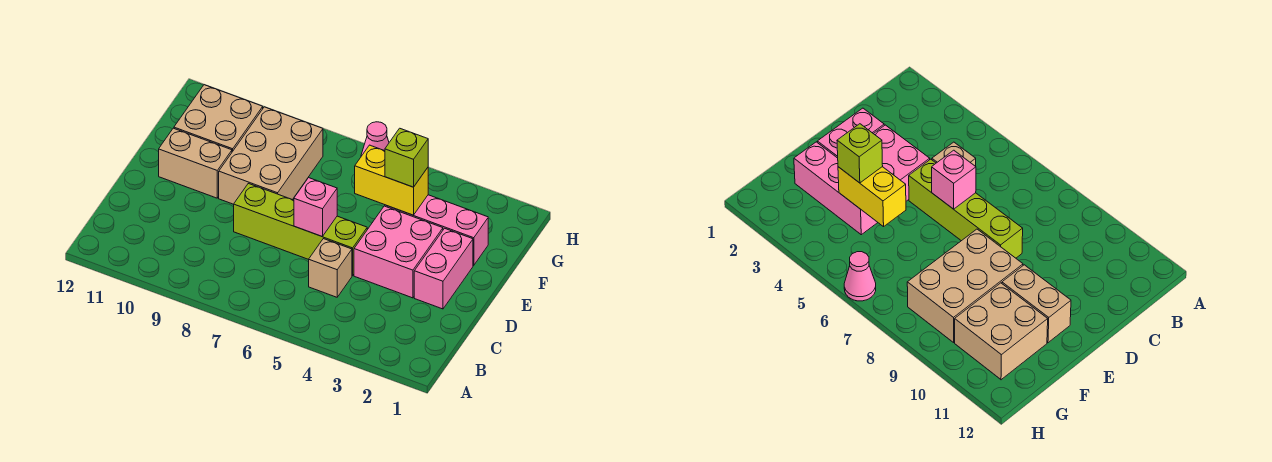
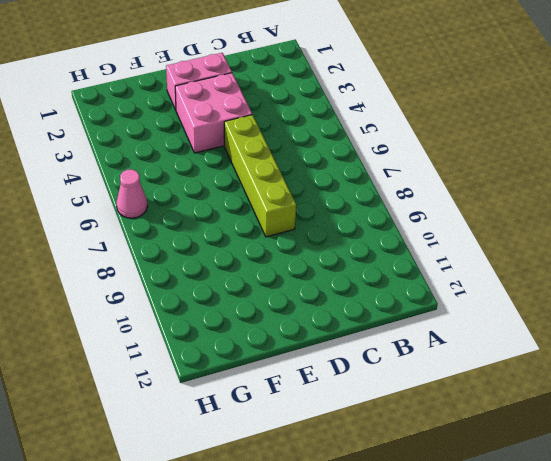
none -> tan brick C5 level 1
none -> tan brick E8:G9 level 1
none -> tan brick E10:E11 level 1

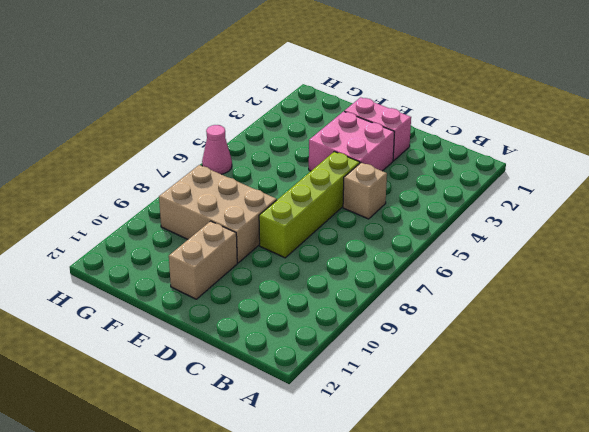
none -> pink brick F2:F4 level 1
none -> tan brick F10:G11 level 1
none -> pink brick D6 level 2

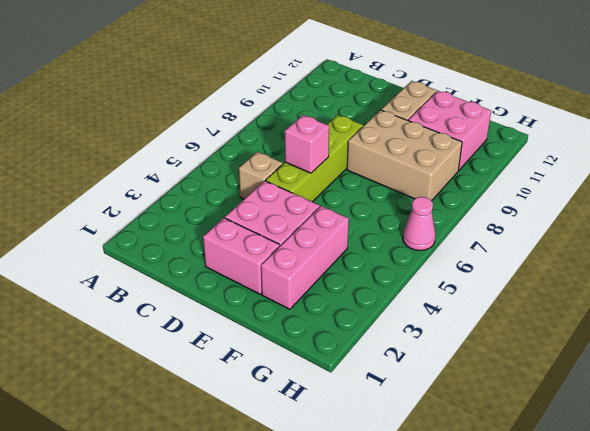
pink brick F10:G11 level 1 -> tan brick F10:G11 level 1
none -> yellow brick F4:F5 level 2
none -> lime brick F4 level 3

